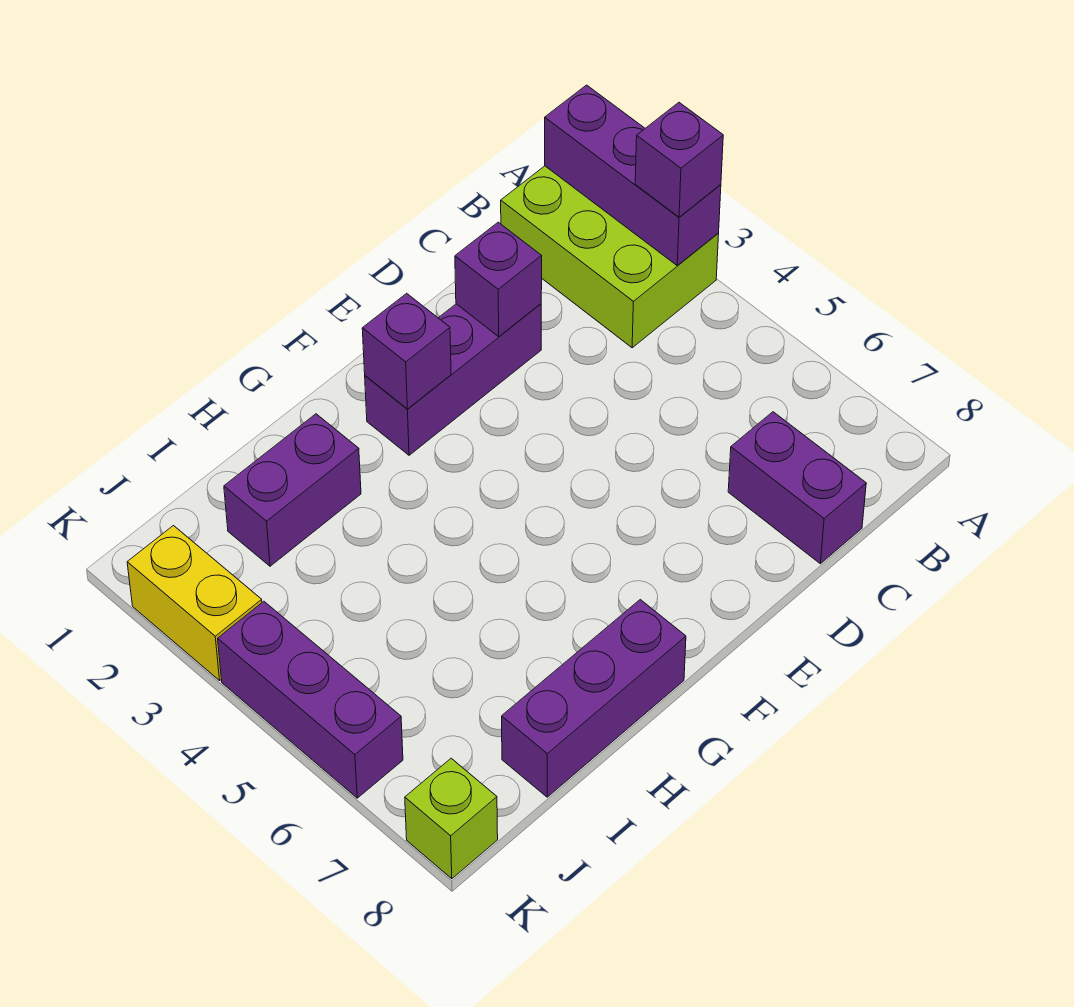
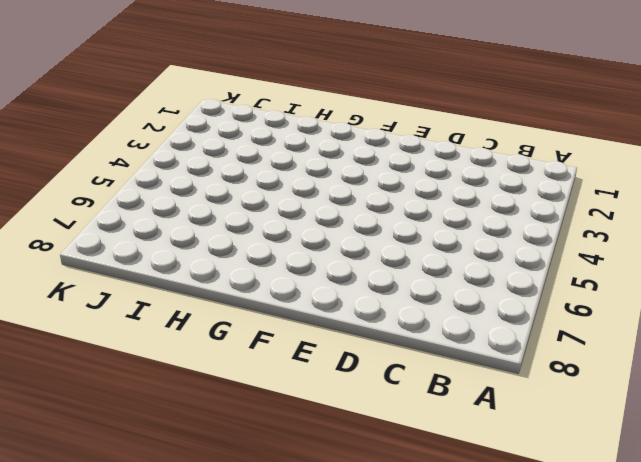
none -> lime brick A1:B3 level 1
none -> purple brick C7:C8 level 1
none -> purple brick D2:F2 level 1

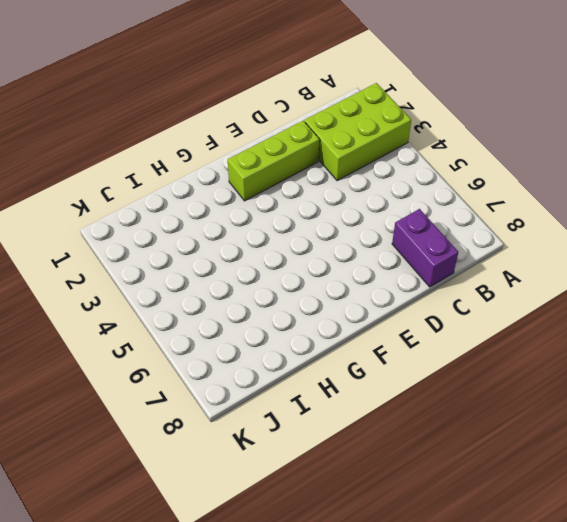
lime brick A2:C3 level 1 -> lime brick A1:B3 level 1
lime brick D2:F2 level 1 -> purple brick D2:F2 level 1
none -> purple brick G8:I8 level 1
none -> purple brick H2:I2 level 1
none -> yellow brick K2:K3 level 1

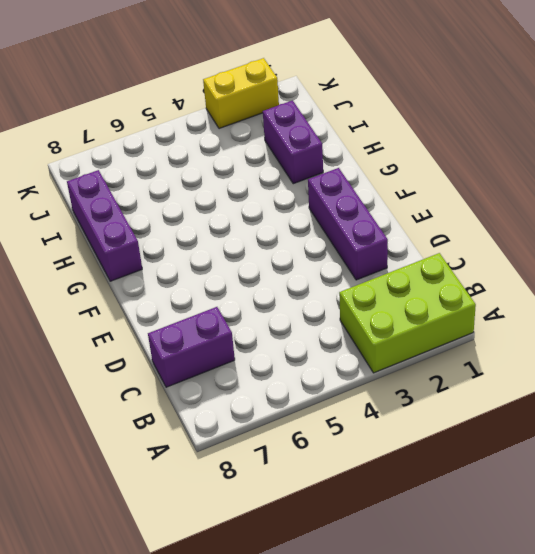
none -> purple brick K4:K6 level 1
none -> lime brick K8 level 1
none -> purple brick A1:A3 level 2

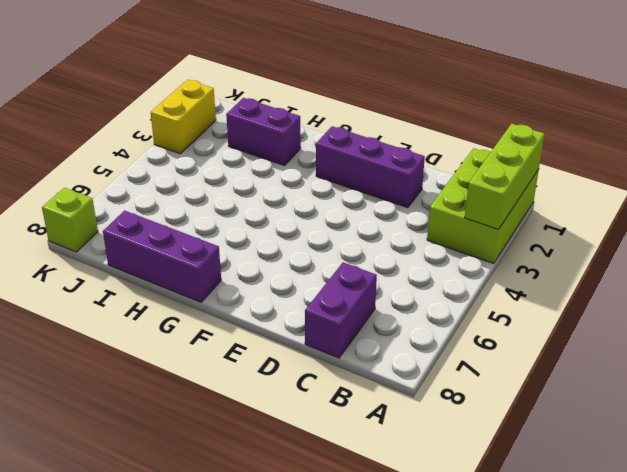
lime brick A1:A3 level 2 -> purple brick A1:A3 level 2
none -> purple brick K4:K6 level 1
none -> purple brick D2 level 2
none -> purple brick F2 level 2

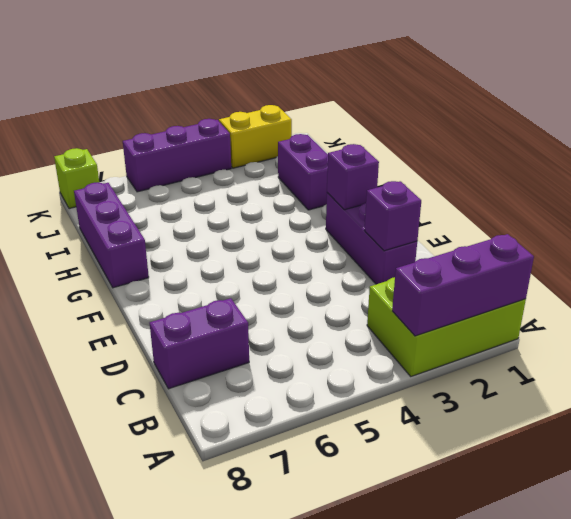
none -> purple brick A3 level 3

